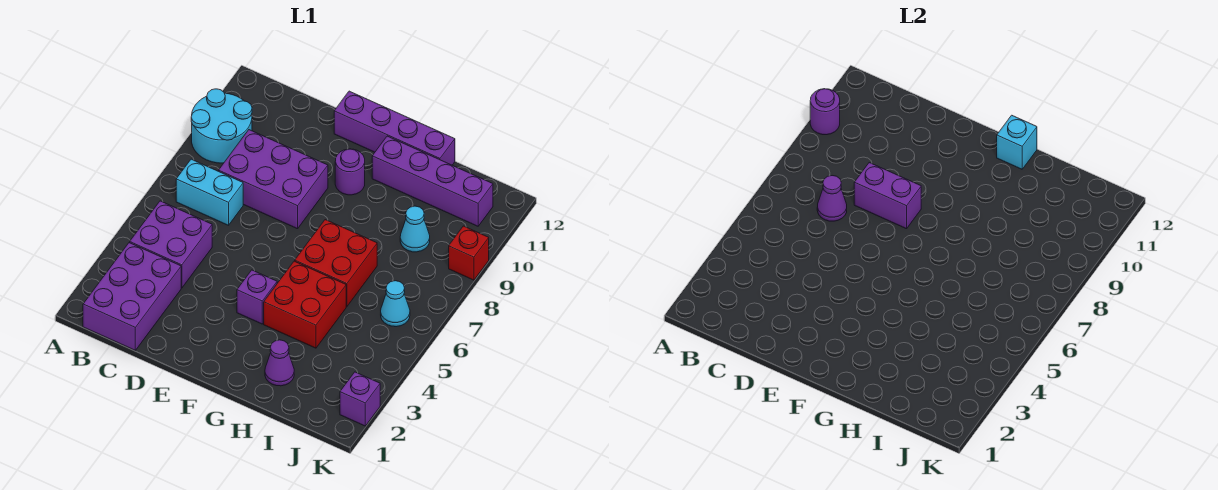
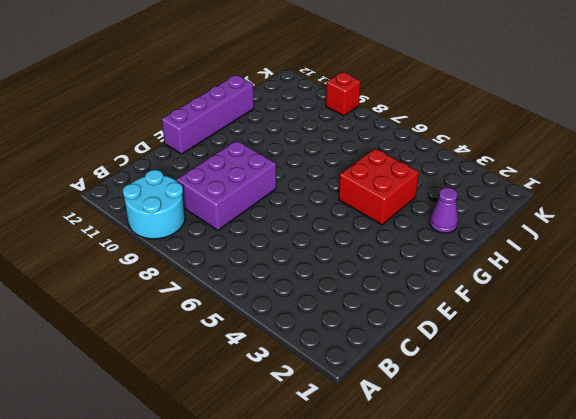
none -> purple brick B1:C3 level 1
none -> purple brick B4:C5 level 1
none -> cyan brick B7:C7 level 1

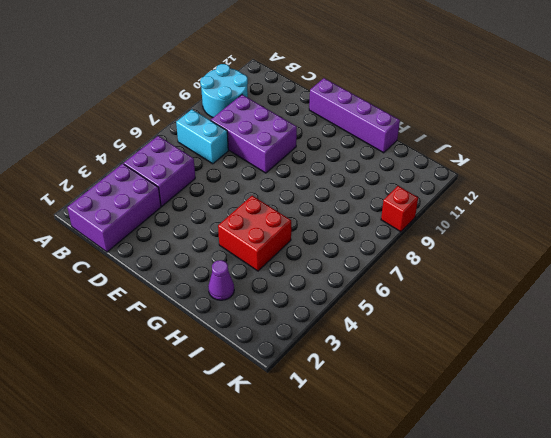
none -> purple brick F4 level 1
none -> purple round brick F10 level 1
none -> red brick G6:H7 level 1

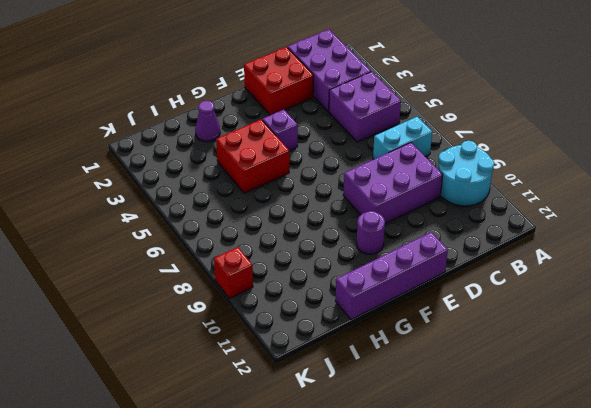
red brick D1:E2 level 1 -> red brick G6:H7 level 1
none -> purple brick G11:J11 level 1
none -> cyan cone I9 level 1
none -> cyan cone J6 level 1

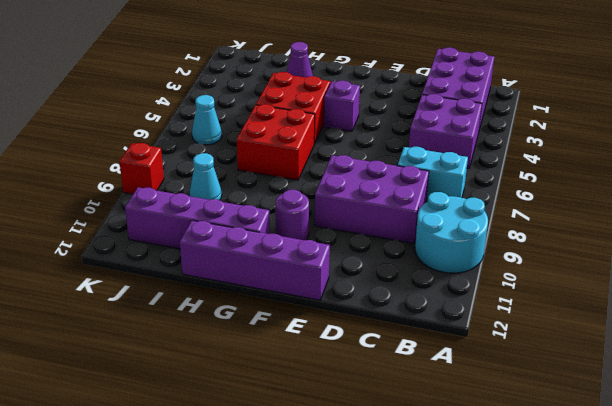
none -> purple brick K2 level 1
none -> purple round brick A10 level 2
none -> purple cone C7 level 2

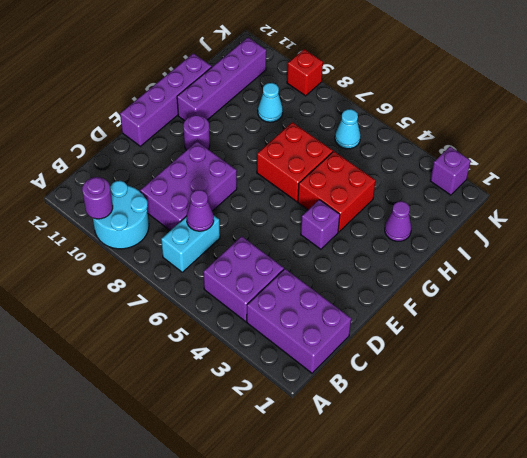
none -> purple brick D8:E8 level 2
none -> cyan brick G12 level 2

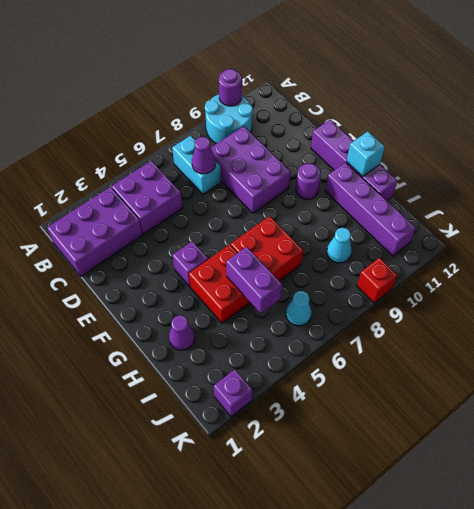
purple brick H5:I5 level 2 -> purple brick D8:E8 level 2

